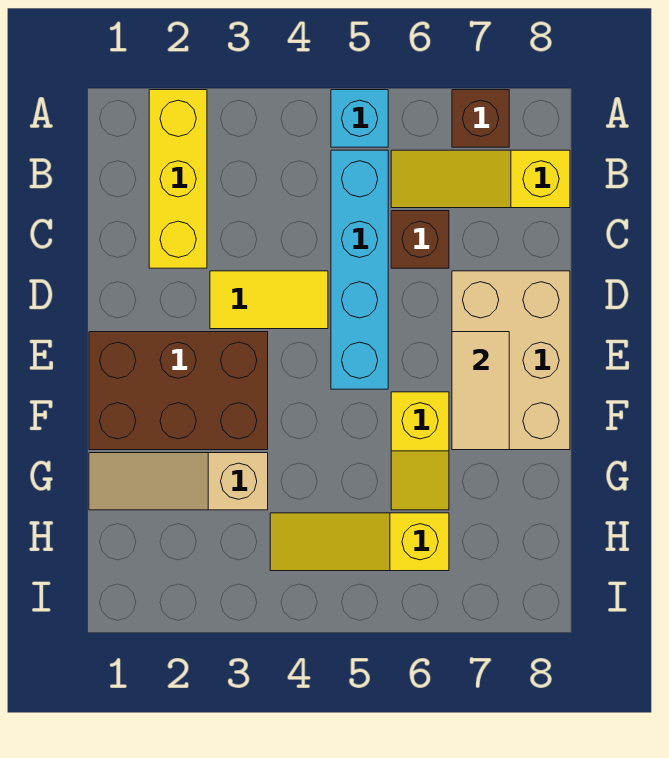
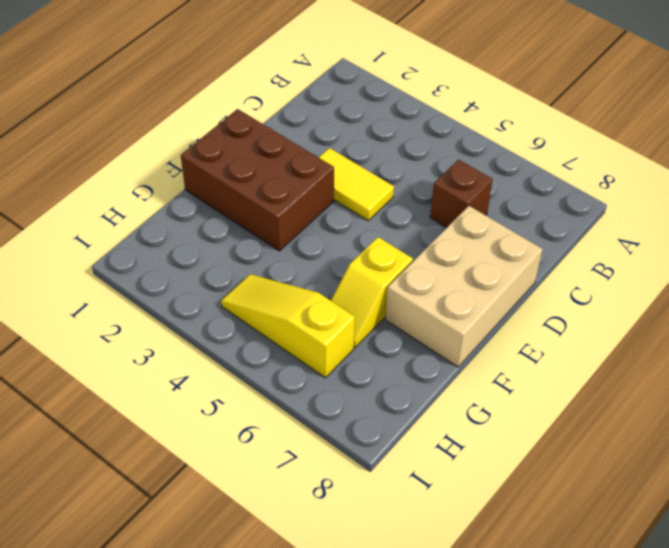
none -> yellow brick A2:C2 level 1
none -> cyan brick A5 level 1
none -> brown brick A7 level 1

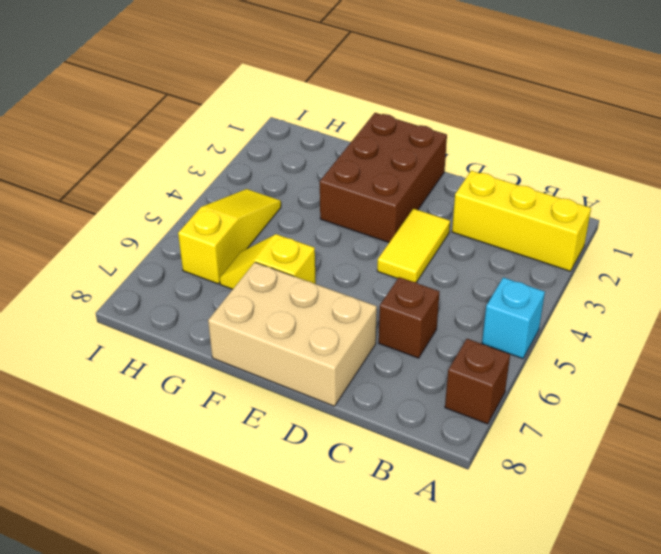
none -> cyan brick B5:E5 level 1
none -> yellow slope B6:B8 level 1 top 8
none -> tan slope G1:G3 level 1 top 3

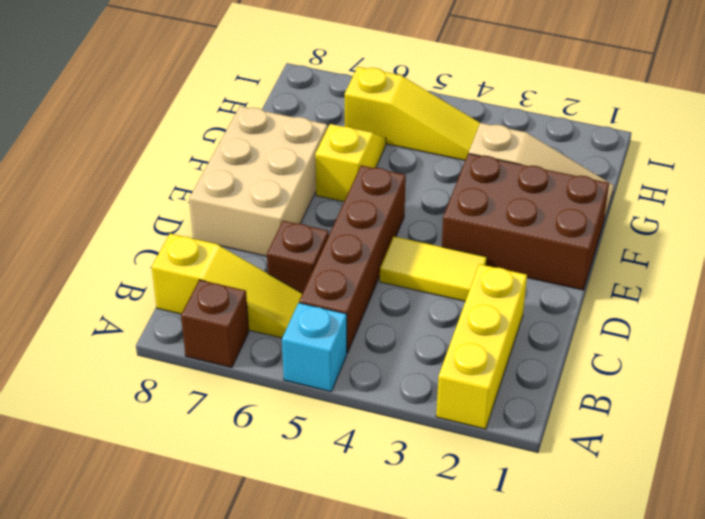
brown brick B5:E5 level 1 -> cyan brick B5:E5 level 1
none -> tan tile E7:F7 level 2

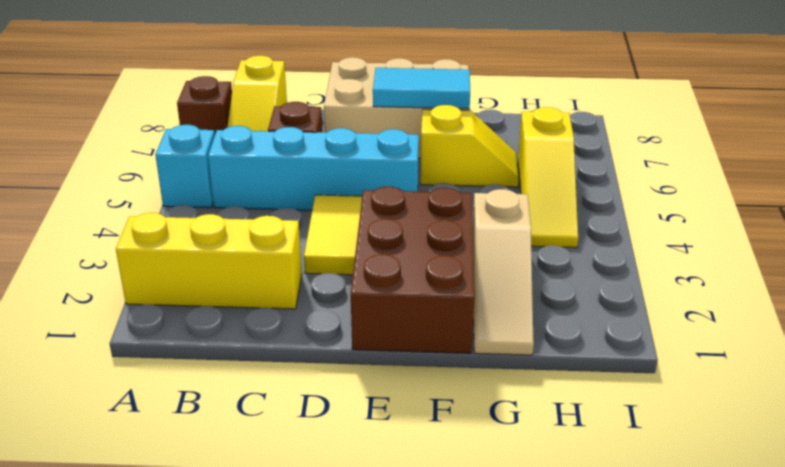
cyan tile E7:F7 level 2 -> tan tile E7:F7 level 2

